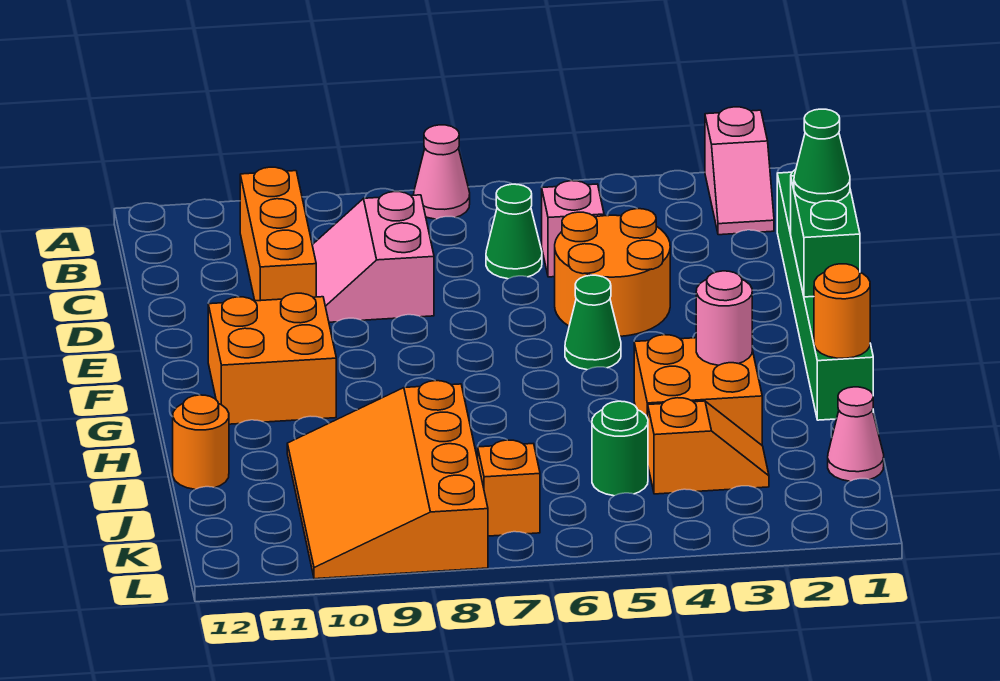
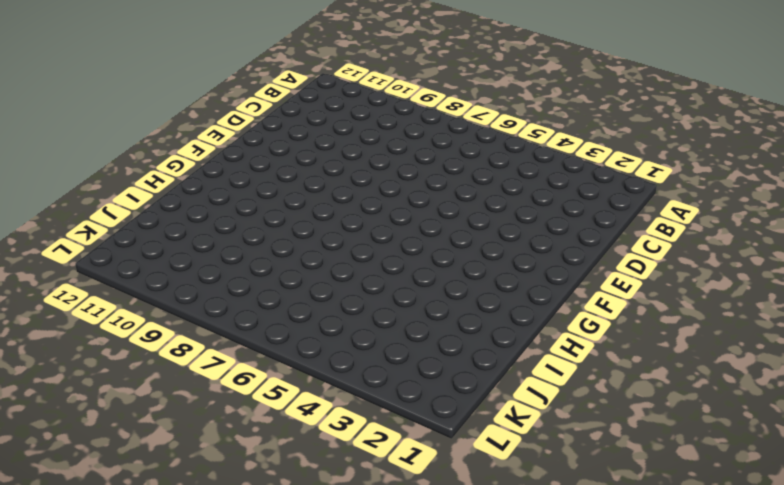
none -> pink slope A2:B2 level 1 top A
none -> pink cone A7 level 1
none -> orange brick B10:D10 level 1

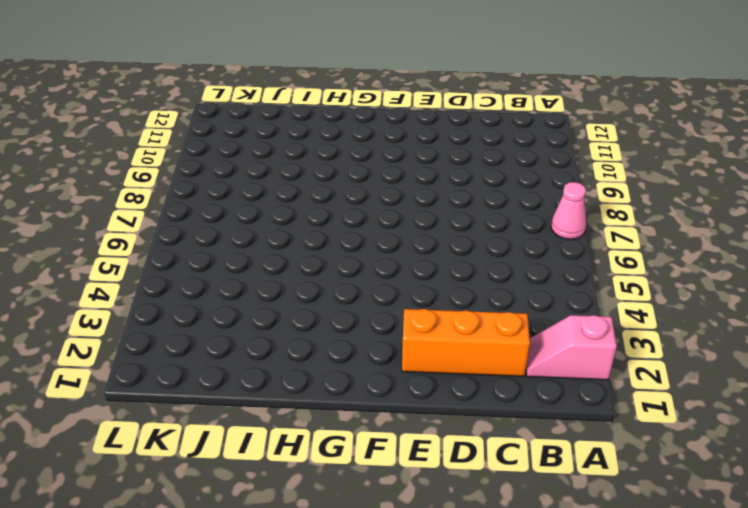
orange brick C2:E2 level 1 -> orange brick B10:D10 level 1
none -> green brick C1:H1 level 1
none -> pink brick C5 level 1
none -> green cone C6 level 1

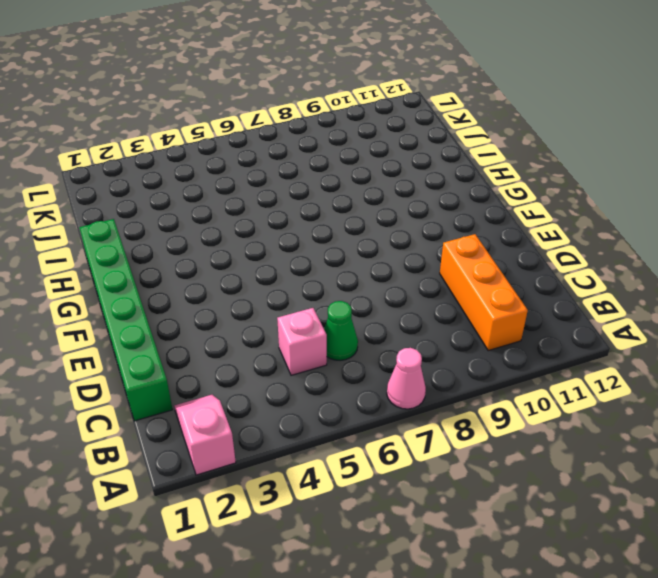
none -> pink slope C8:D9 level 1 top 8
none -> orange round brick D4:E5 level 1
none -> green cone F5 level 1

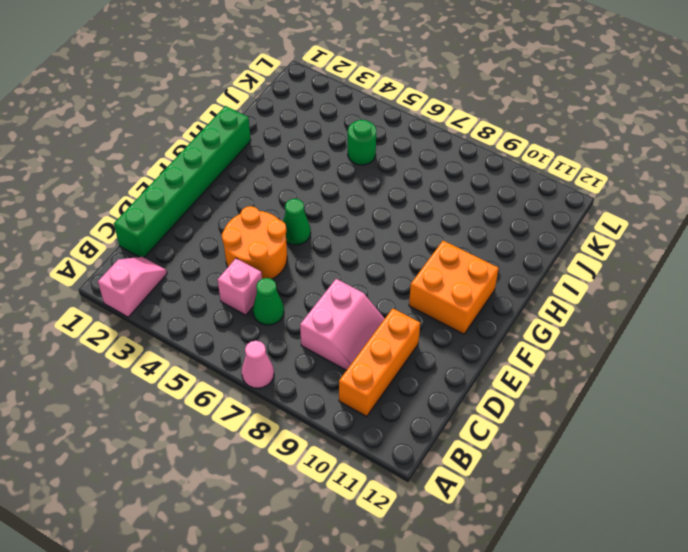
none -> orange brick H3:I4 level 1
none -> orange slope I8:L10 level 1 top 8
none -> orange round brick I12 level 1

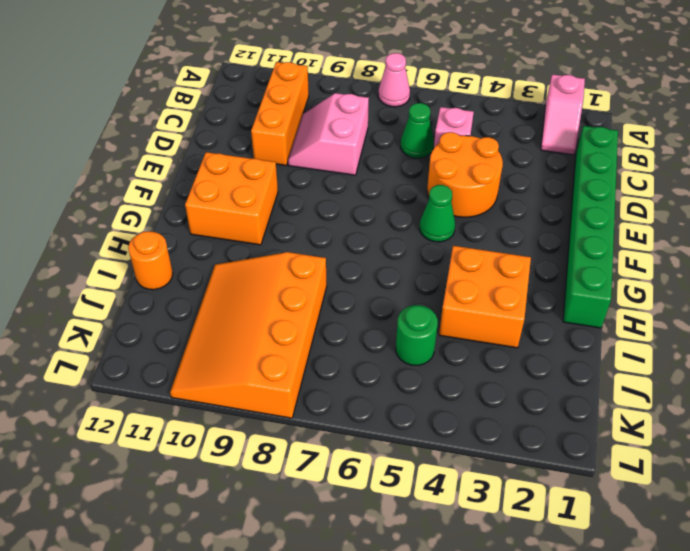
none -> pink cone J1 level 1
none -> orange slope J3:J4 level 1 top 4
none -> orange brick K7 level 1

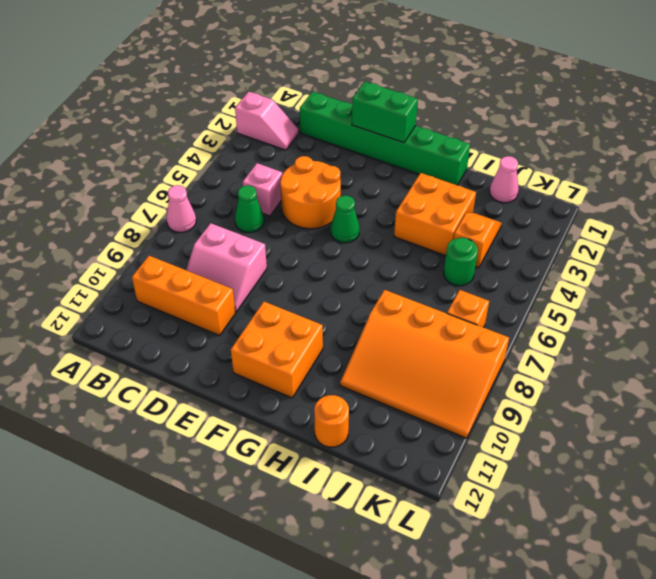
none -> orange round brick H1 level 2
none -> pink round brick H3 level 2
none -> green cone E1 level 3

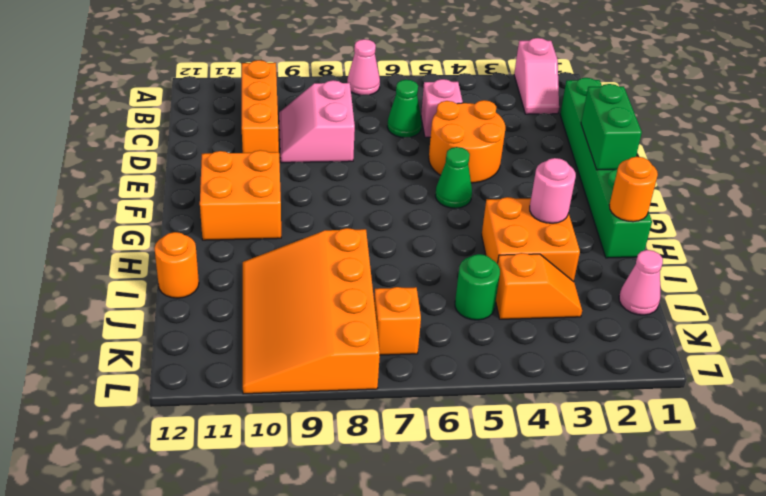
none -> green cone E1 level 3

